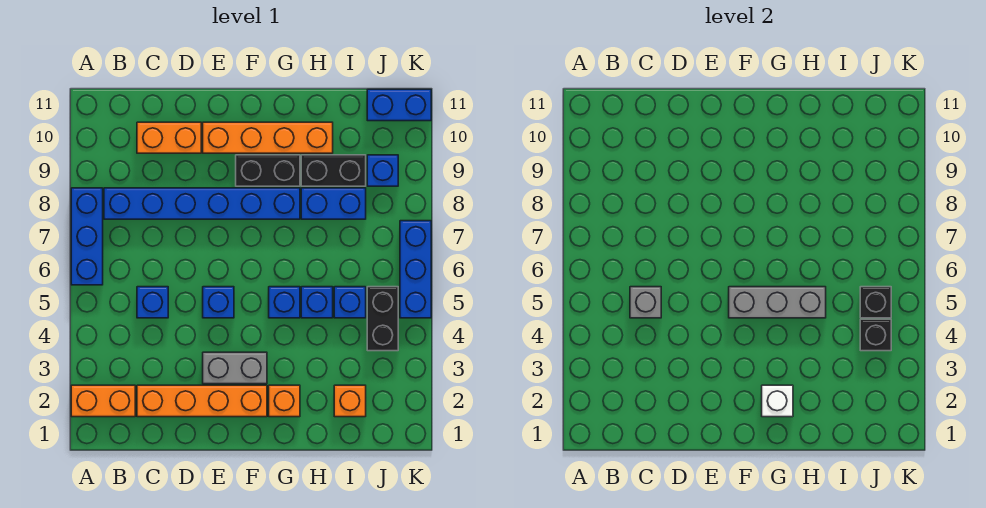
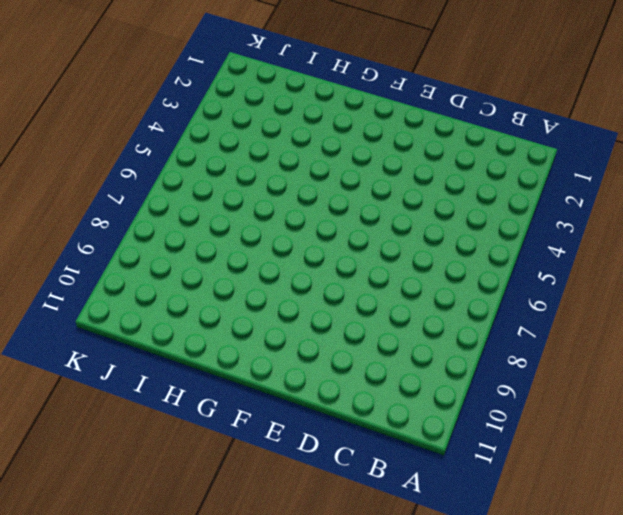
none -> orange brick A2:B2 level 1
none -> blue brick A6:A8 level 1
none -> blue brick B8:G8 level 1

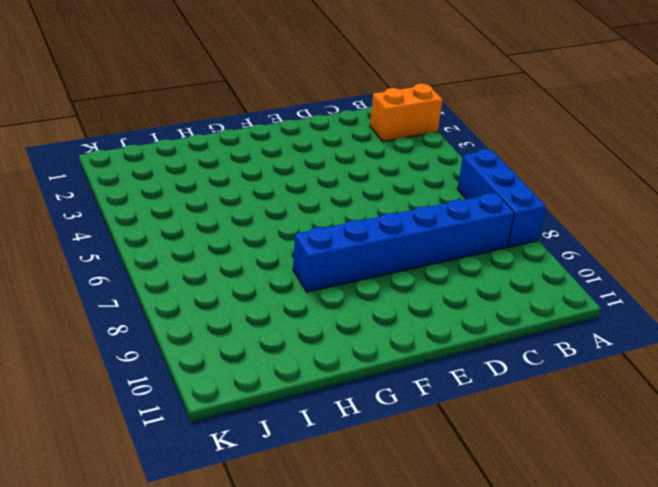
none -> orange brick C2:F2 level 1
none -> blue brick C5 level 1
none -> orange brick C10:D10 level 1

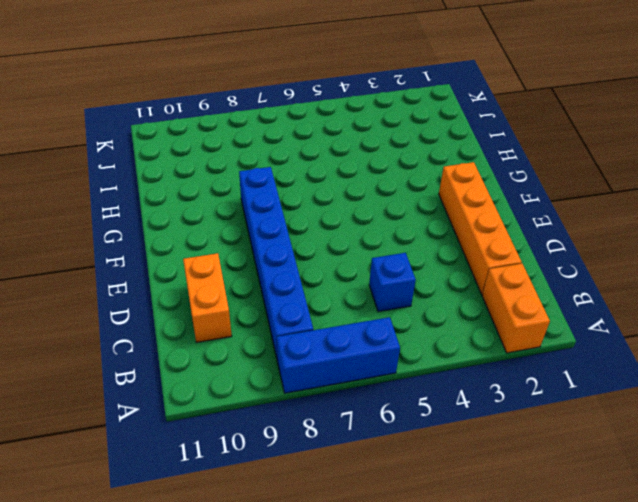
none -> grey brick E3:F3 level 1
none -> blue brick E5 level 1
none -> orange brick E10:H10 level 1

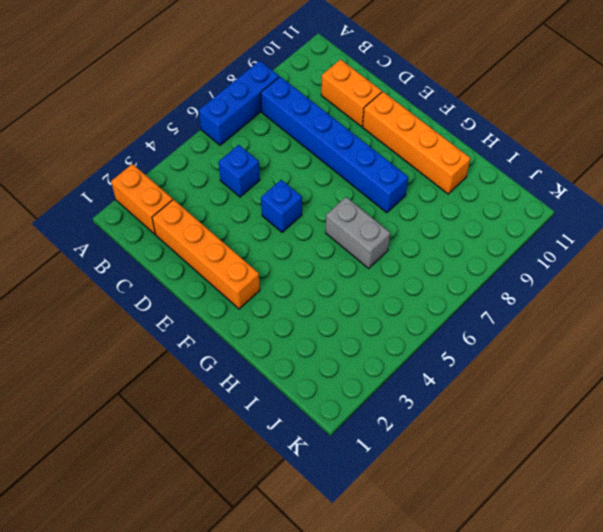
grey brick G6:H6 level 1 -> grey brick E3:F3 level 1
none -> black brick F9:G9 level 1
none -> orange brick G2 level 1
none -> blue brick G5 level 1

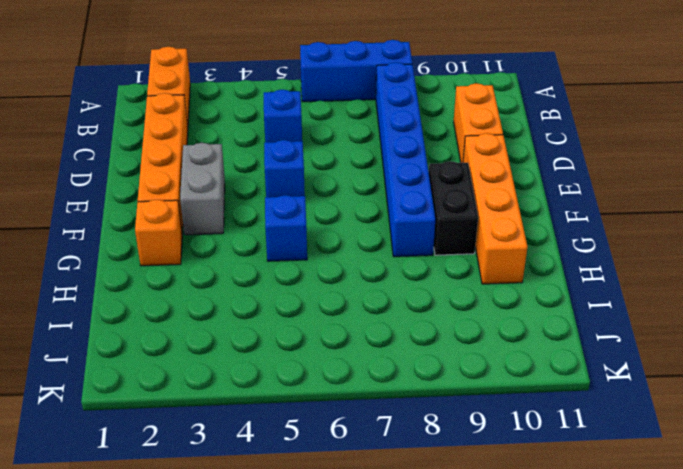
none -> blue brick H5 level 1
none -> blue brick H8:I8 level 1
none -> black brick H9:I9 level 1

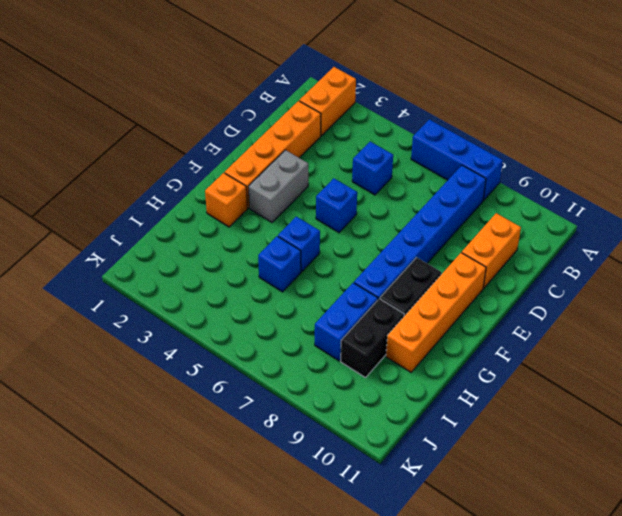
none -> orange brick I2 level 1
none -> blue brick I5 level 1
none -> black brick J4:J5 level 1

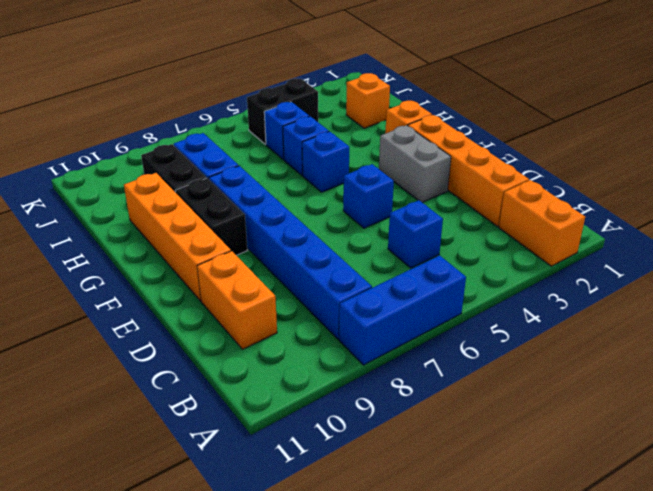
none -> blue brick J9 level 1
none -> blue brick J11:K11 level 1
none -> blue brick K5:K7 level 1

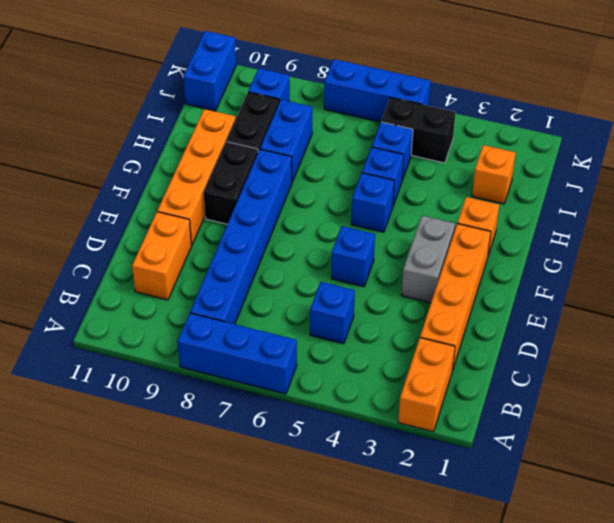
none -> grey brick C5 level 2
none -> grey brick F5:H5 level 2
none -> white brick G2 level 2

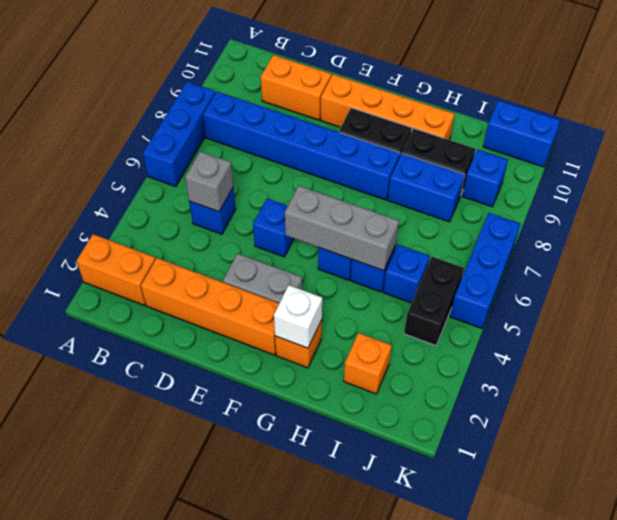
none -> black brick J4 level 2
none -> black brick J5 level 2

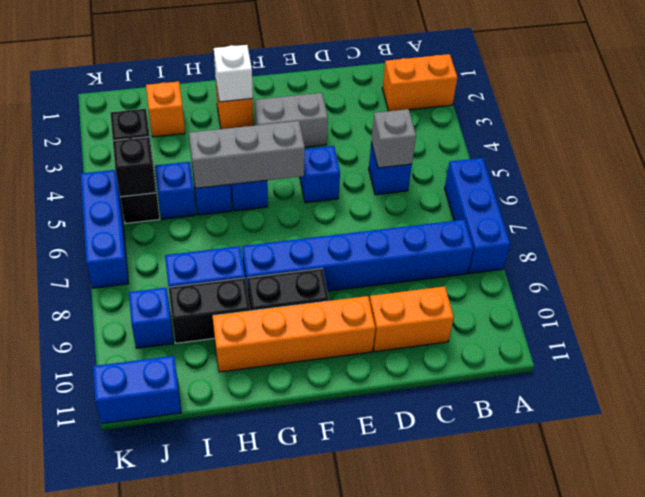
none -> orange brick C2:F2 level 1

